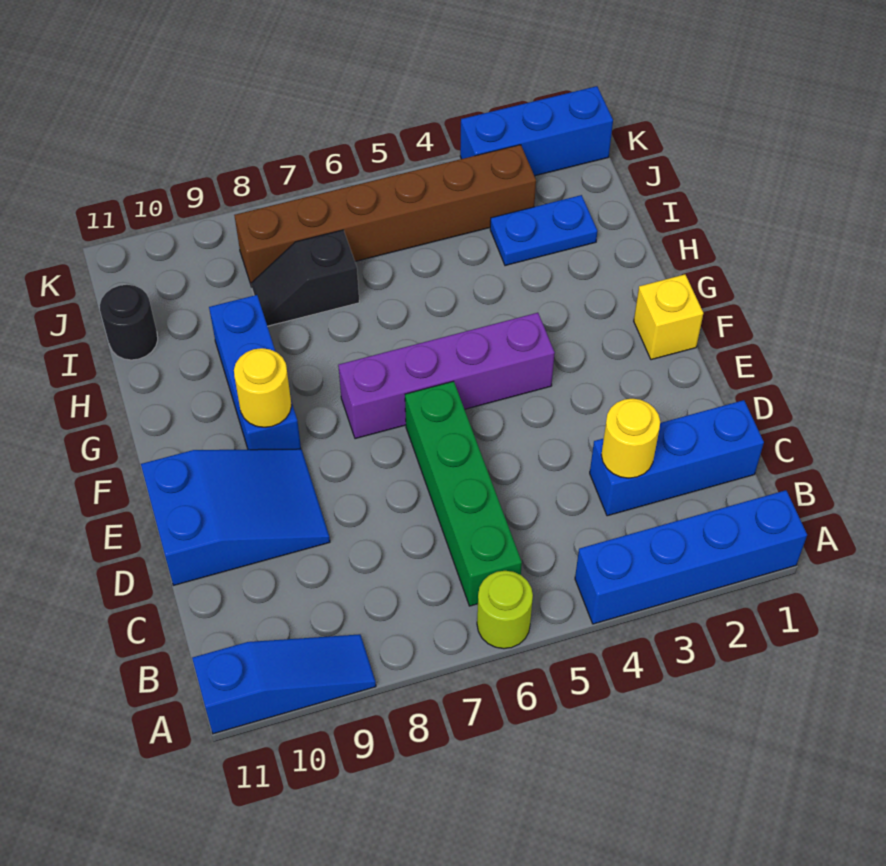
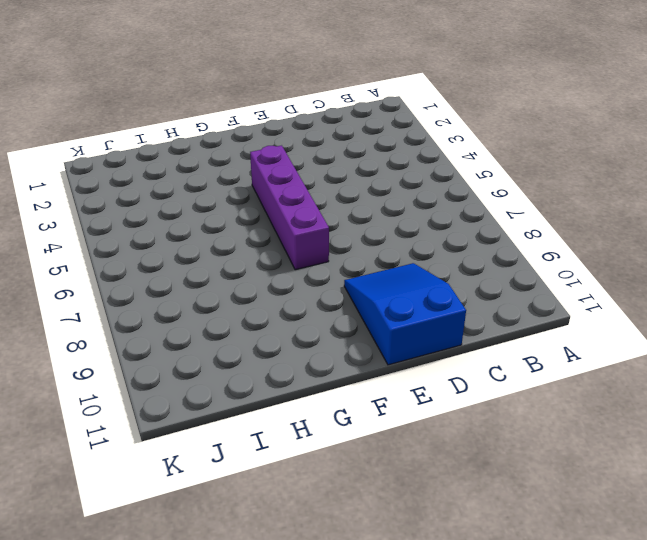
none -> blue brick A1:A4 level 1
none -> lime round brick A6 level 1
none -> blue slope A9:A11 level 1 top 11

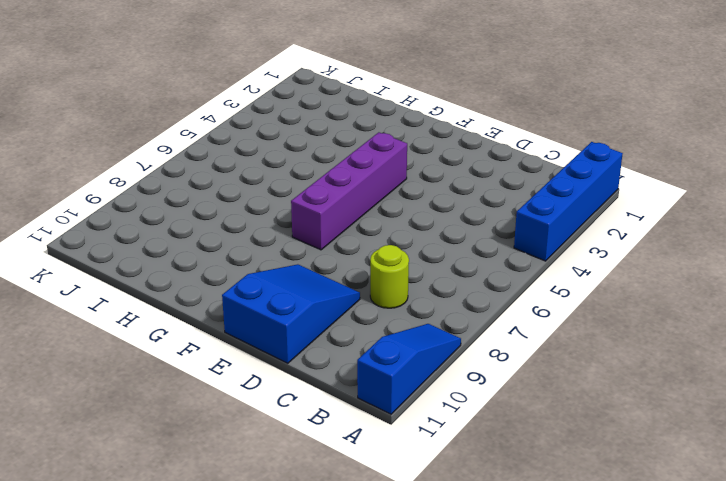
lime round brick C8 level 1 -> lime round brick A6 level 1
none -> green brick B6:E6 level 1
none -> blue brick C1:C3 level 1
none -> yellow brick F1 level 1

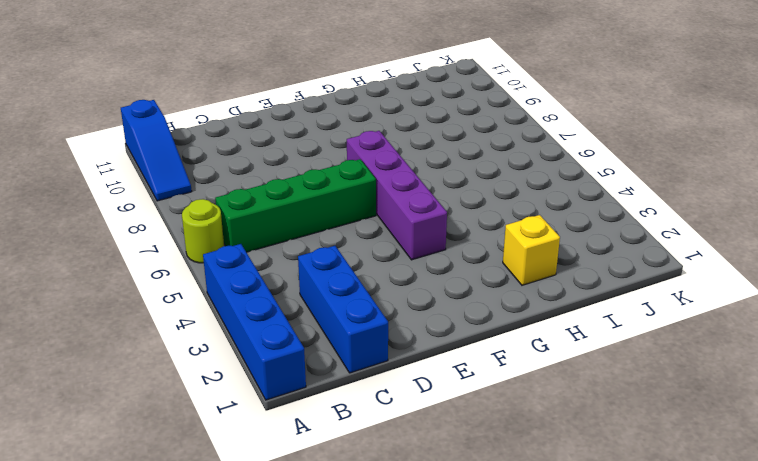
yellow brick H2 level 1 -> yellow brick F1 level 1
none -> blue slope D9:E11 level 1 top 11
none -> blue brick F9:H9 level 1
none -> blue plate I2:I3 level 1

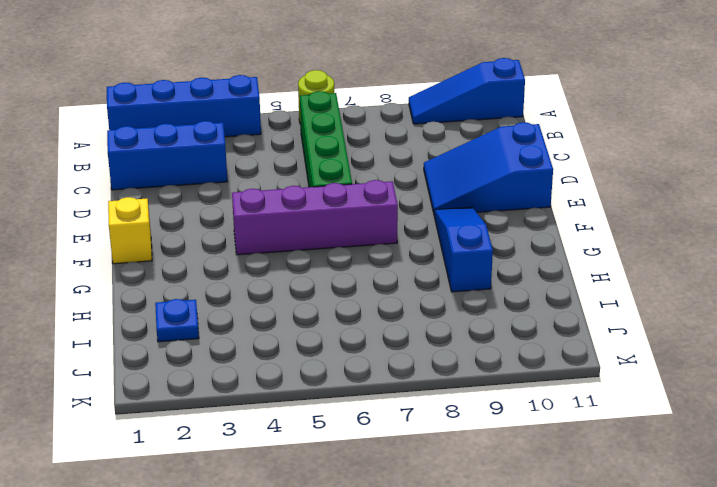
blue slope F9:H9 level 1 top H -> blue brick F9:H9 level 1
blue plate I2 level 1 -> blue plate I2:I3 level 1
none -> black slope I7:I8 level 1 top 7
none -> black round brick I11 level 1
none -> brown brick J3:J8 level 1

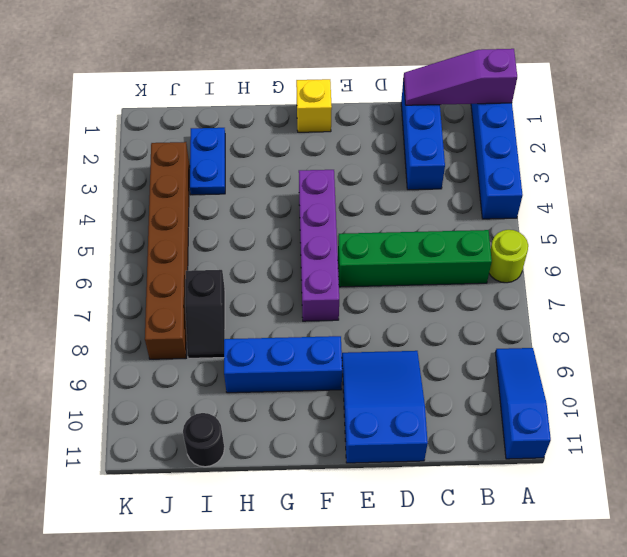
purple slope A1:C1 level 2 top A -> none
none -> blue brick K1:K3 level 1
none -> yellow round brick C3 level 2
none -> yellow round brick F9 level 2

